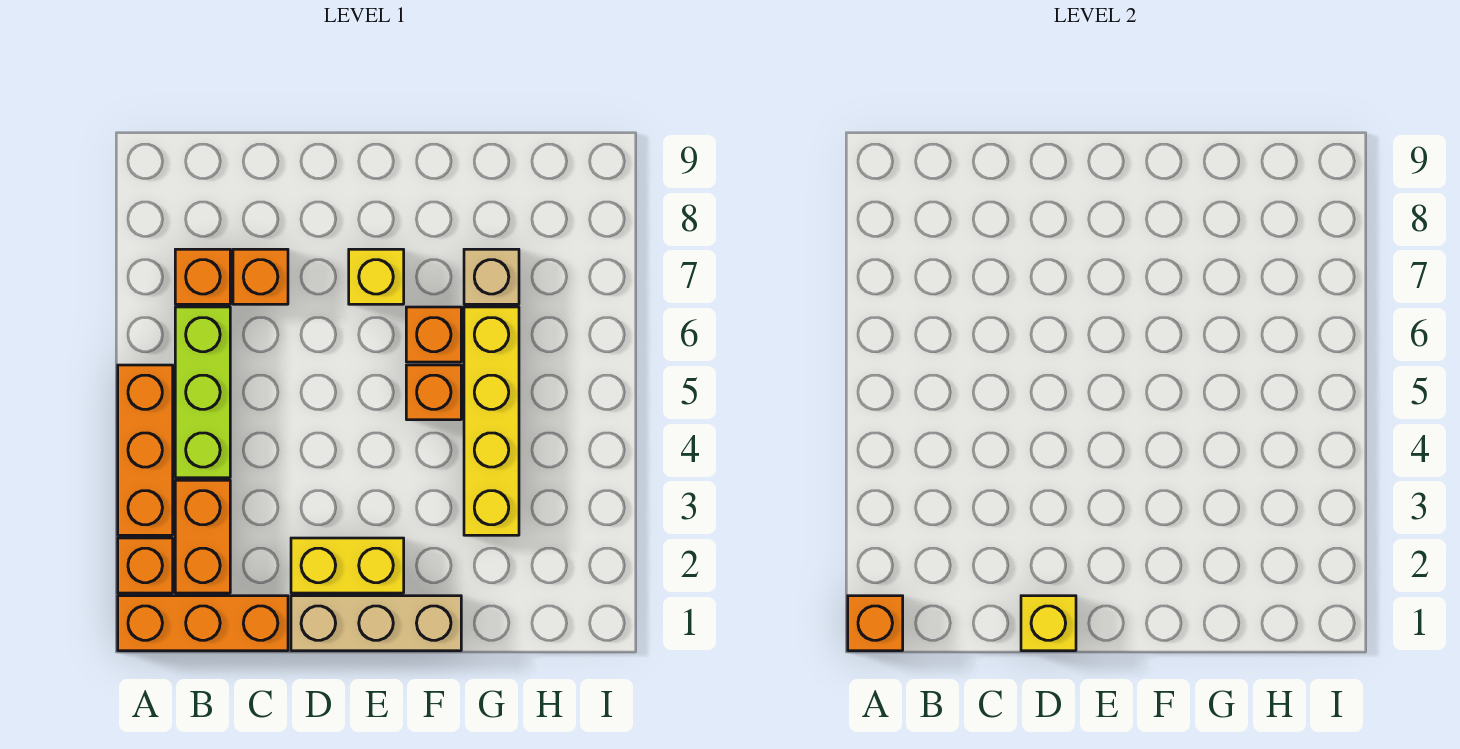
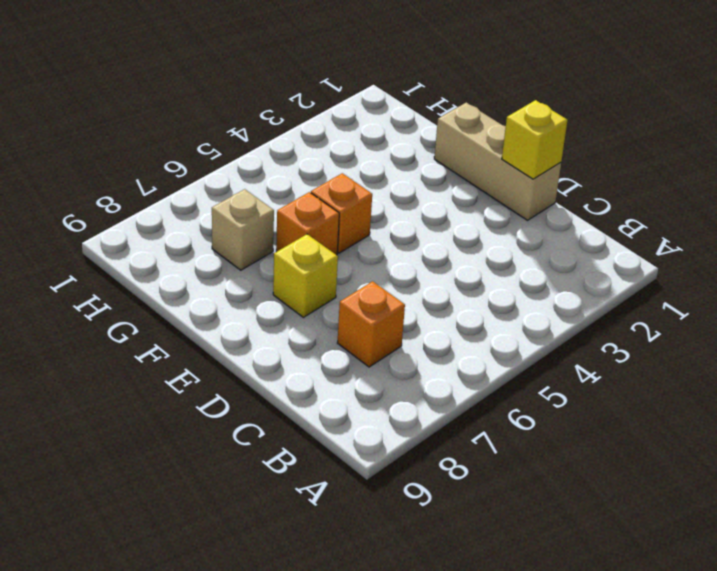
none -> orange brick A1:C1 level 1
none -> orange brick A2 level 1
none -> orange brick A3:A5 level 1

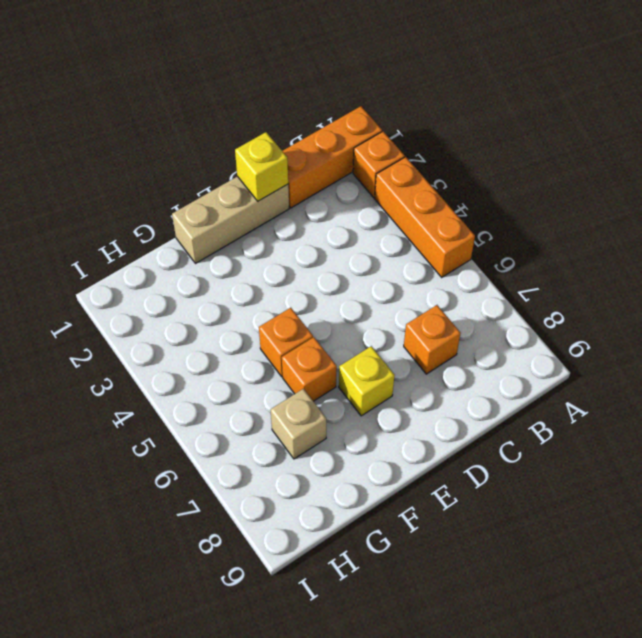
none -> orange brick B2:B3 level 1
none -> lime brick B4:B6 level 1
none -> orange brick B7 level 1

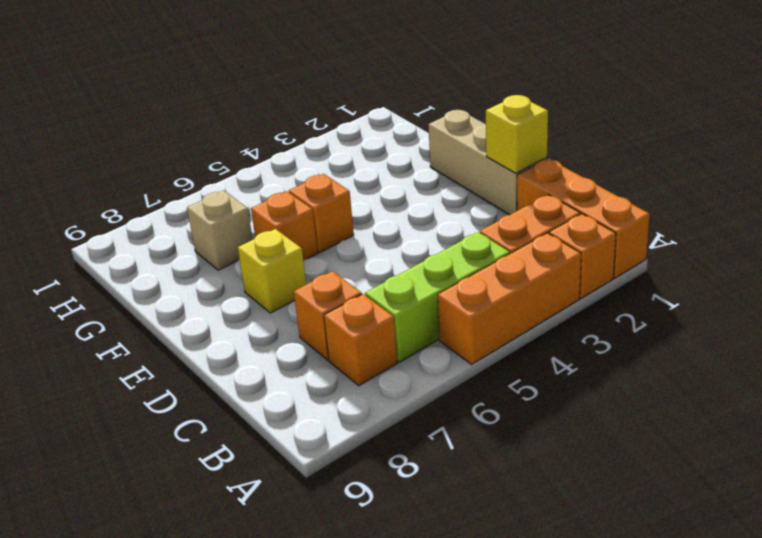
none -> yellow brick D2:E2 level 1
none -> yellow brick G3:G6 level 1
none -> orange brick A1 level 2

